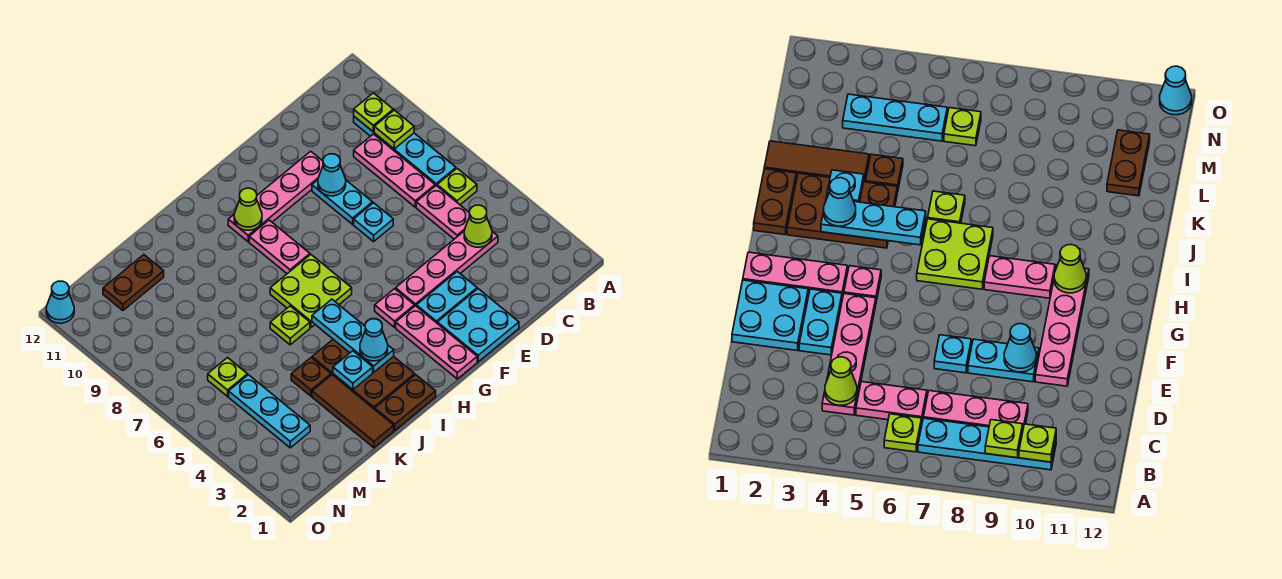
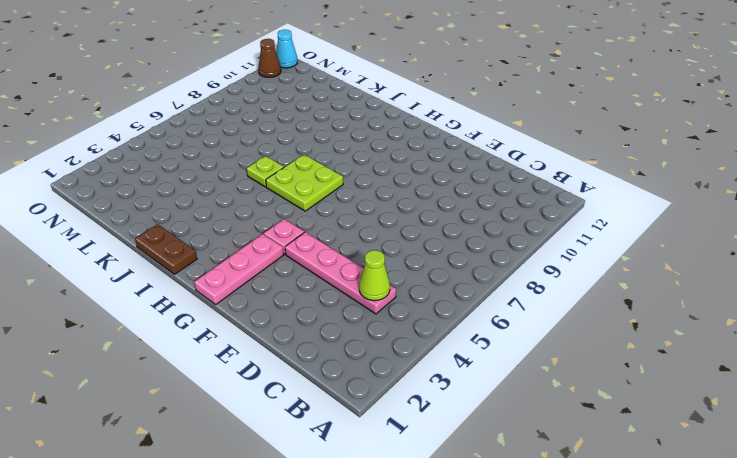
brown cone O11 level 1 -> none
none -> lime plate B6 level 1
none -> cyan plate B7:B10 level 1
none -> pink plate C5:C6 level 1
none -> pink plate C7:C9 level 1

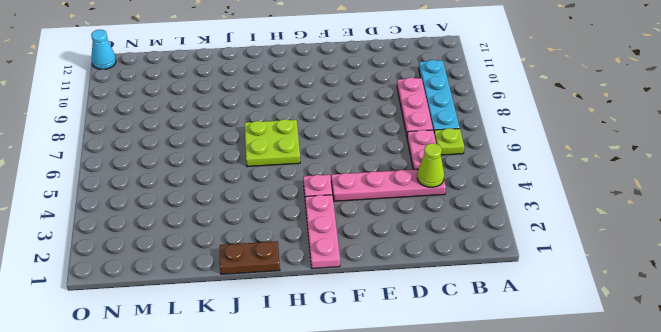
none -> cyan plate E1:F2 level 1
none -> cyan plate E3:F3 level 1
none -> cyan plate E7 level 1
none -> cyan plate E8:E9 level 1

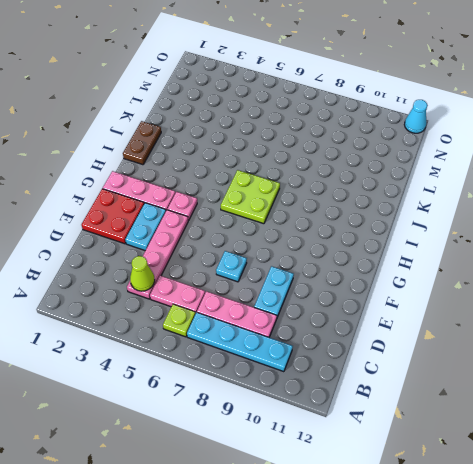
cyan plate D9:E9 level 1 -> cyan plate E8:E9 level 1
red plate E1:F2 level 1 -> cyan plate E1:F2 level 1
none -> pink plate E10:H10 level 1
none -> pink plate H8:H9 level 1
none -> brown plate I2:J4 level 1
none -> lime plate J6 level 1

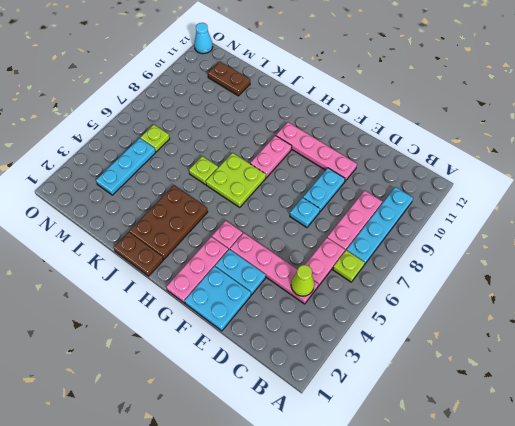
none -> brown tile K1:K3 level 1
none -> brown plate K4 level 1
none -> lime plate B9 level 2
none -> lime plate B10 level 2

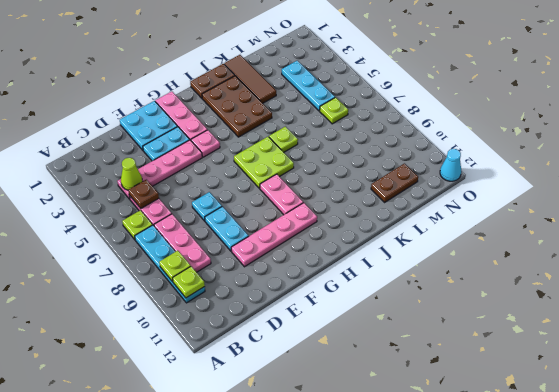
brown plate C5 level 2 -> brown plate K4 level 1
none -> cyan cone E9 level 2
none -> lime cone H10 level 2
none -> cyan plate I3:I5 level 2
none -> cyan plate J3 level 2

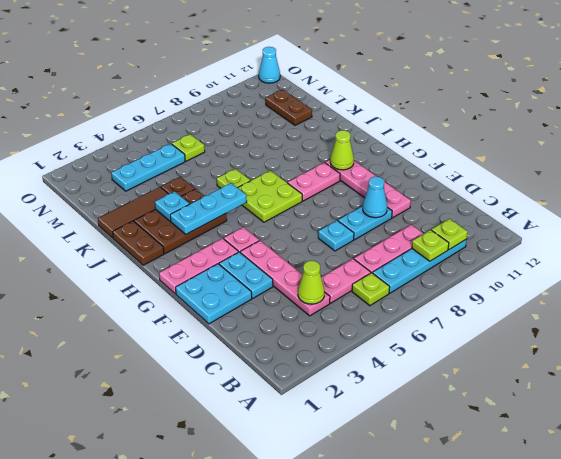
none -> cyan cone I3 level 3

